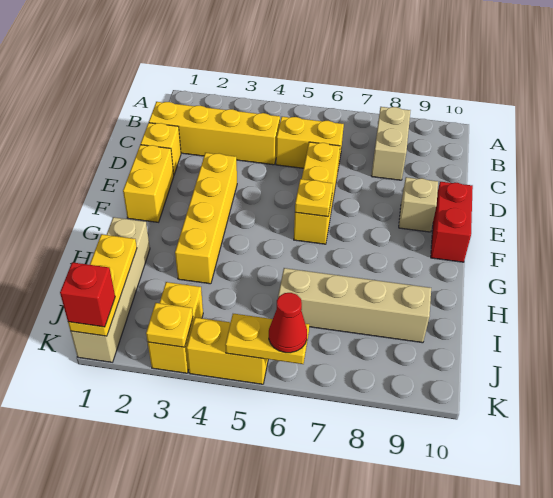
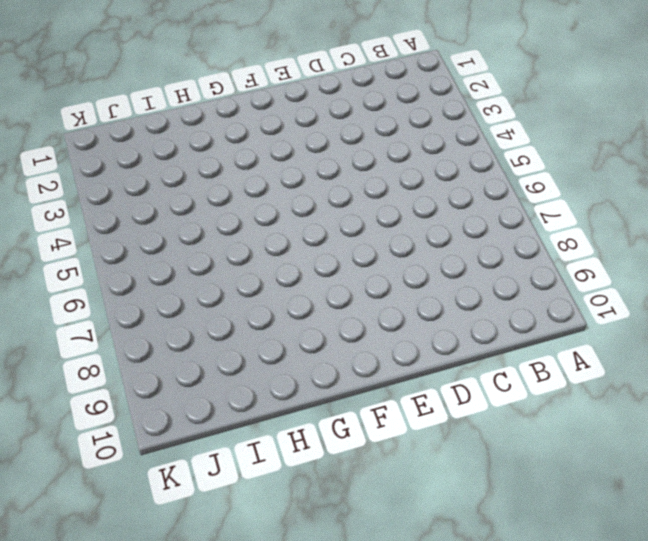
none -> tan brick B8:C8 level 1
none -> yellow brick C1:C4 level 1
none -> yellow brick C5:C6 level 1

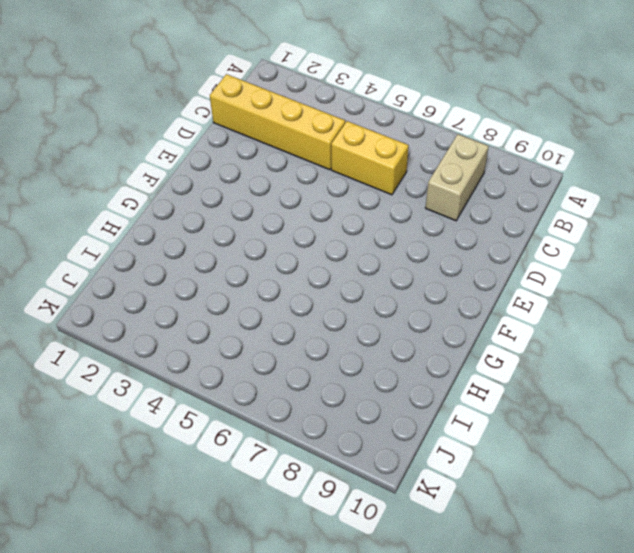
none -> yellow brick D1 level 1
none -> yellow brick D6:F6 level 1
none -> yellow brick E1:F1 level 1

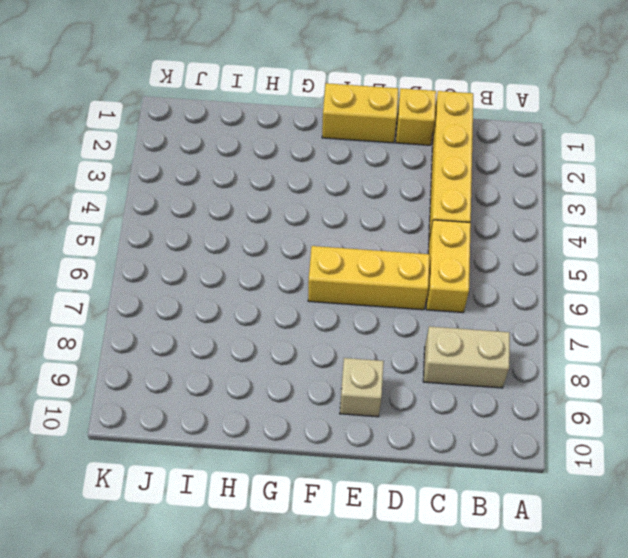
none -> yellow brick E3:H3 level 1
none -> red brick E10:F10 level 1
none -> tan brick H1:K1 level 1

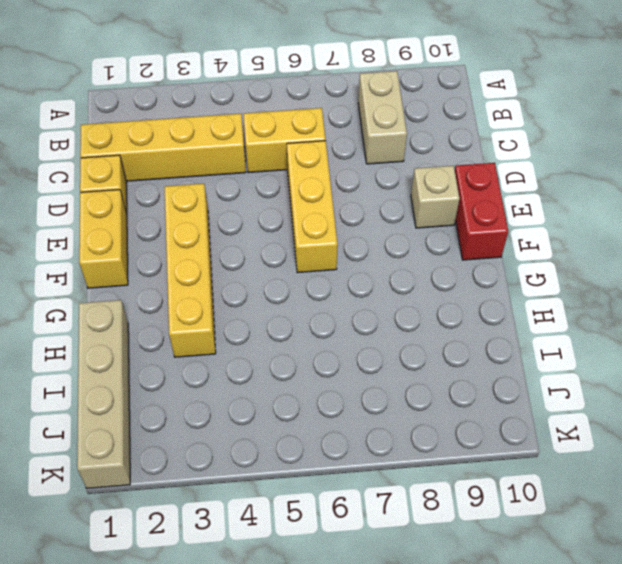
none -> tan brick I6:I9 level 1
none -> yellow brick J3:K3 level 1
none -> yellow brick K4:K5 level 1

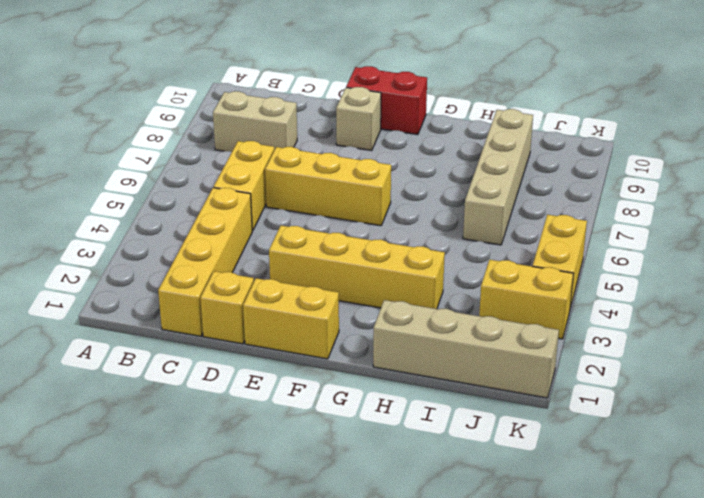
none -> yellow plate F6 level 2
none -> yellow plate I1:K1 level 2
none -> yellow plate K3 level 2

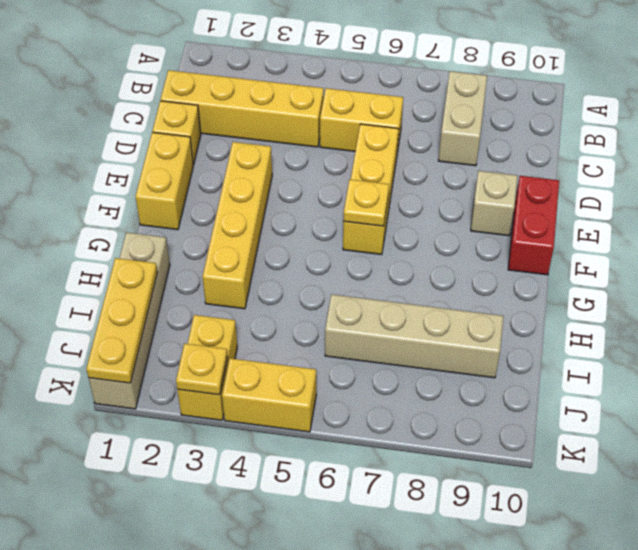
none -> yellow plate K5:K6 level 2
none -> red brick K1 level 3
none -> red cone K6 level 3

